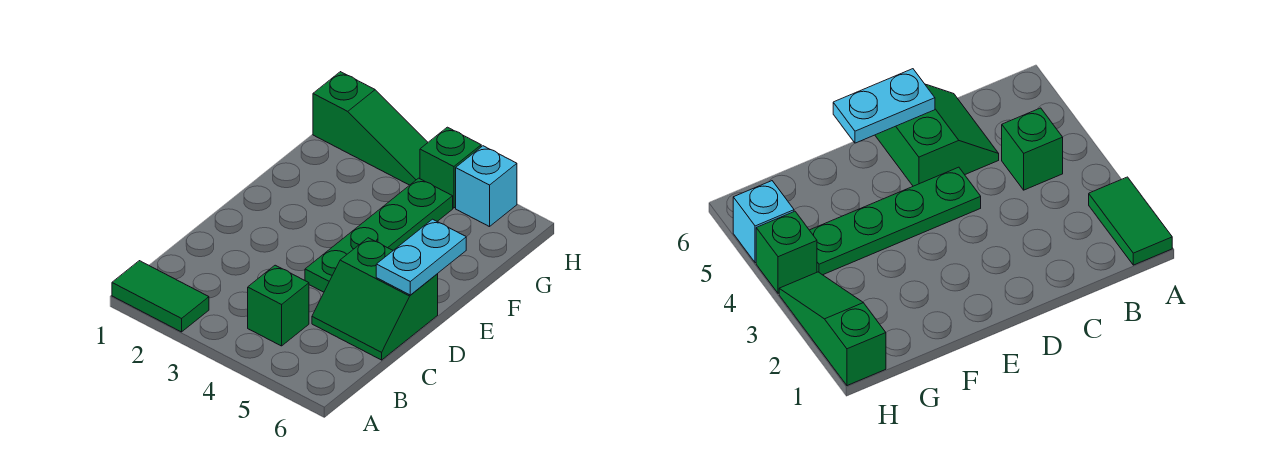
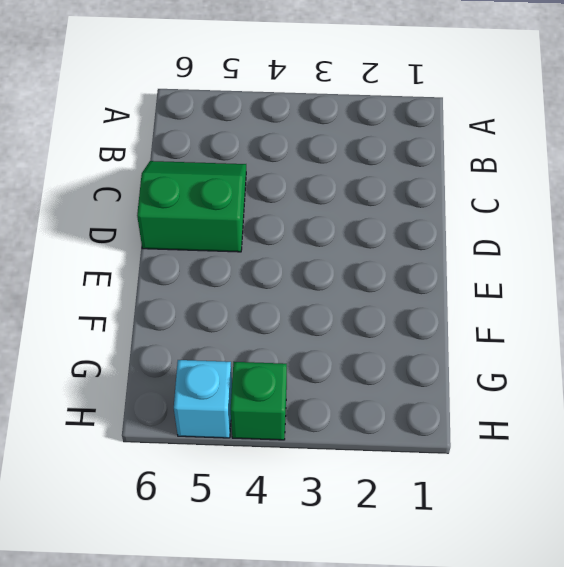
none -> green tile A1:A2 level 1
none -> green brick B4 level 1

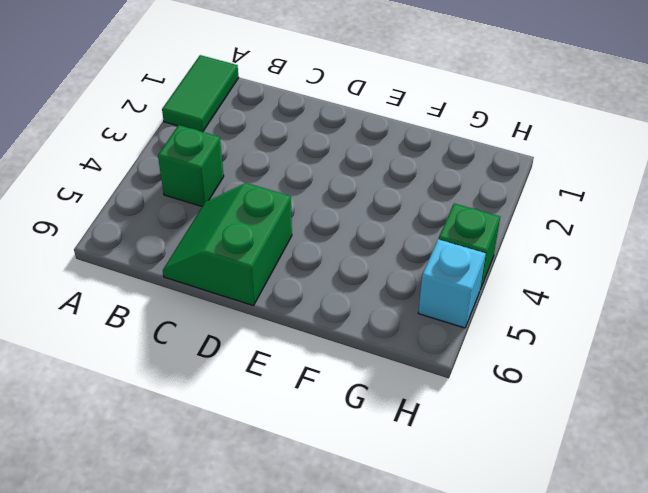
none -> green plate D4:G4 level 1
none -> green slope H1:H3 level 1 top 1

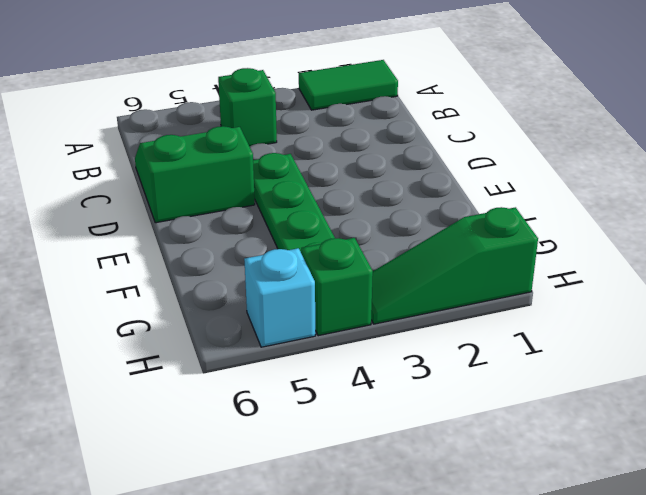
none -> cyan plate D6:E6 level 2

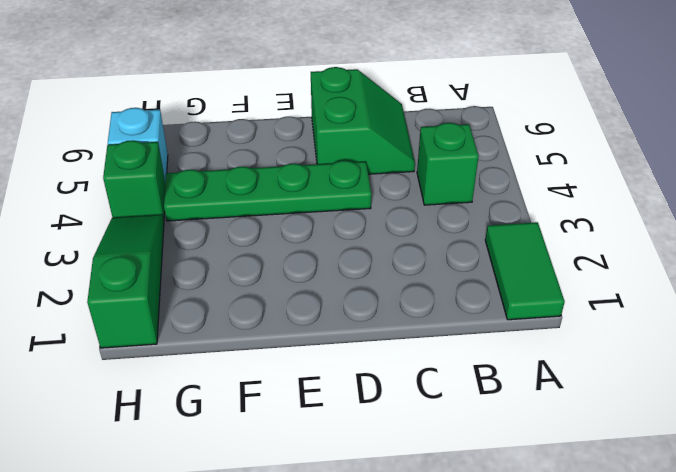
none -> cyan plate D6:E6 level 2

